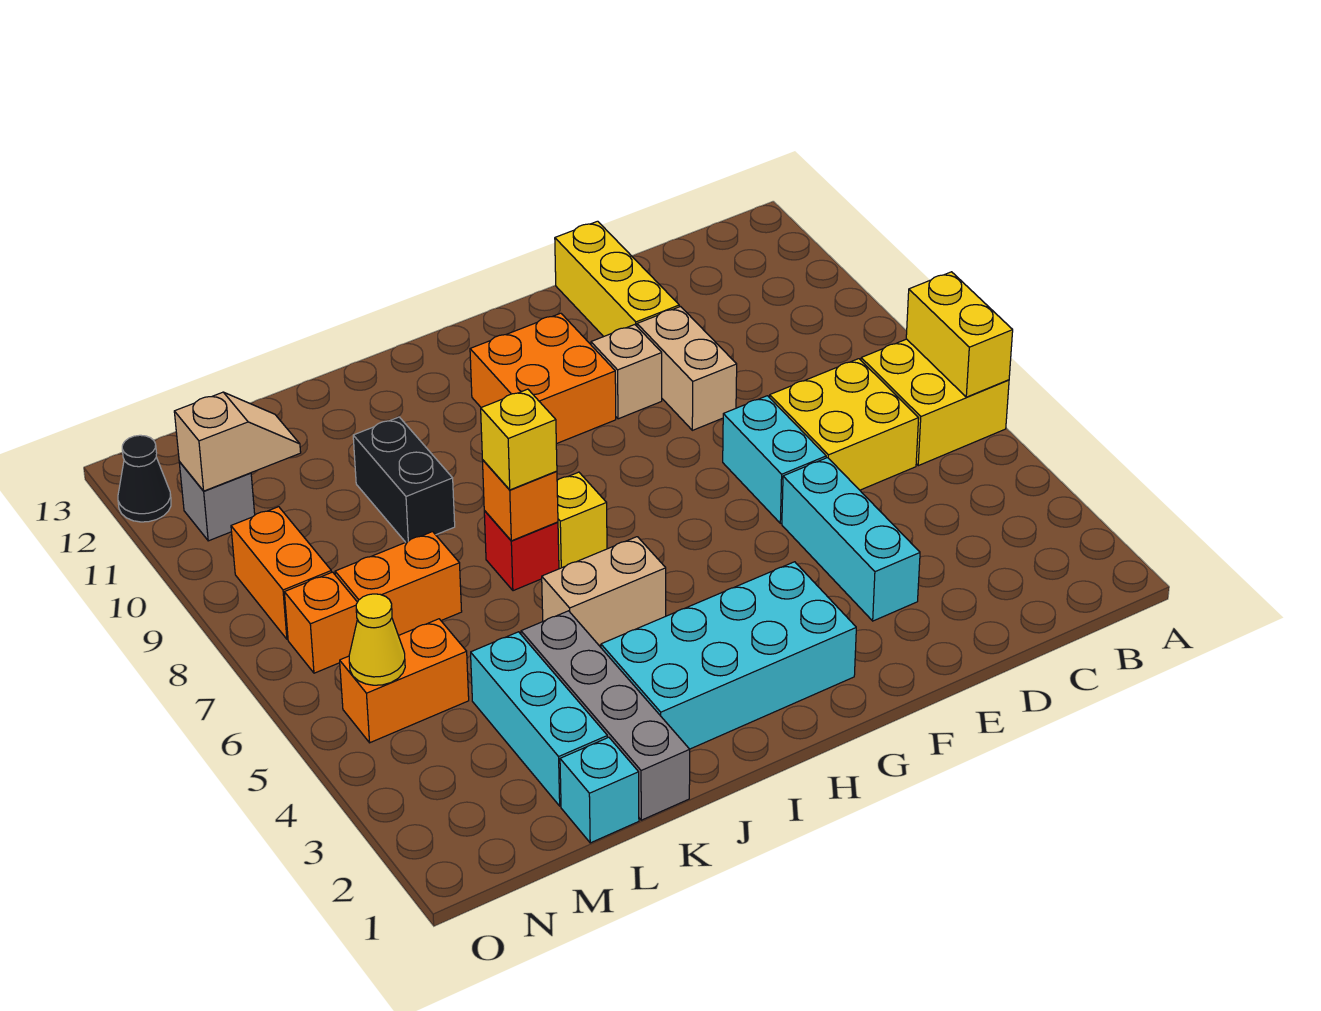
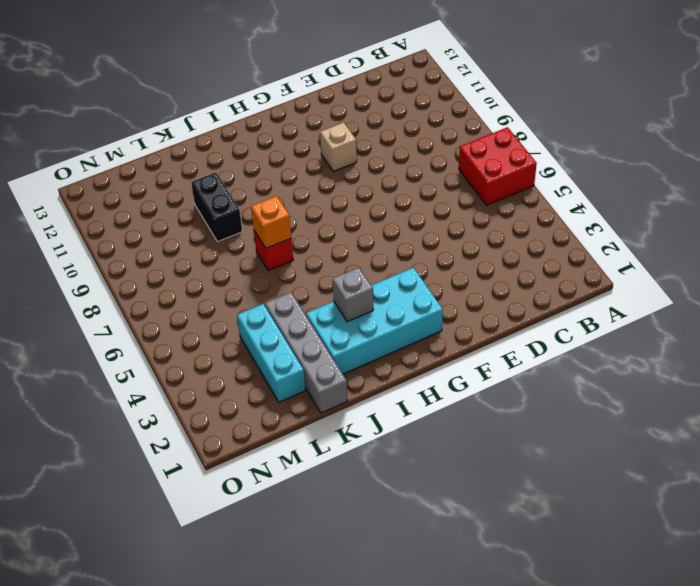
red brick A6:B7 level 1 -> yellow brick A6:B7 level 1
grey brick I3 level 2 -> grey brick N11 level 1
none -> yellow brick C6:D7 level 1
none -> cyan brick E3:E5 level 1
none -> cyan brick E6:E7 level 1

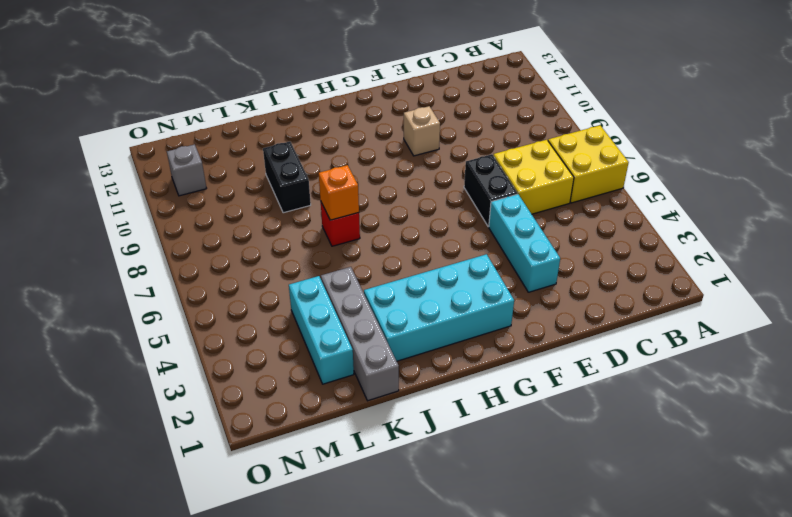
black brick E6:E7 level 1 -> cyan brick E6:E7 level 1
none -> tan brick E9:E10 level 1
none -> yellow brick E11:E13 level 1
none -> orange brick G10:H11 level 1

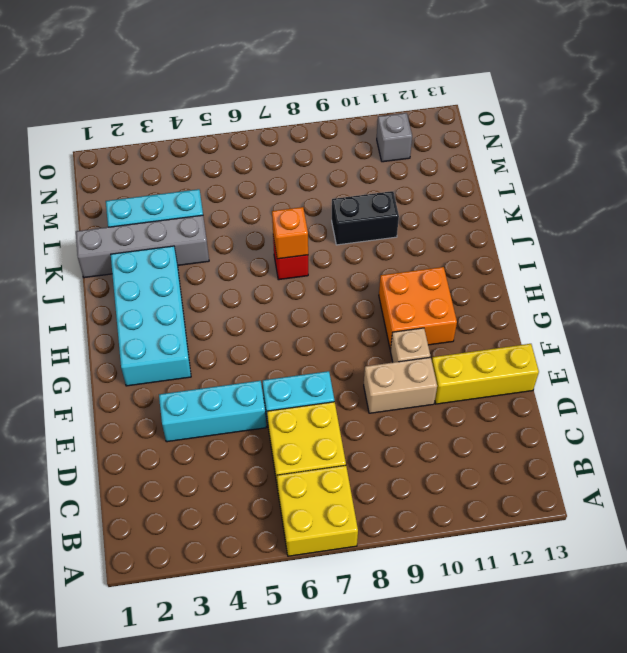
none -> tan brick I5:J5 level 1
none -> yellow brick I7 level 1
none -> cyan brick L1 level 1

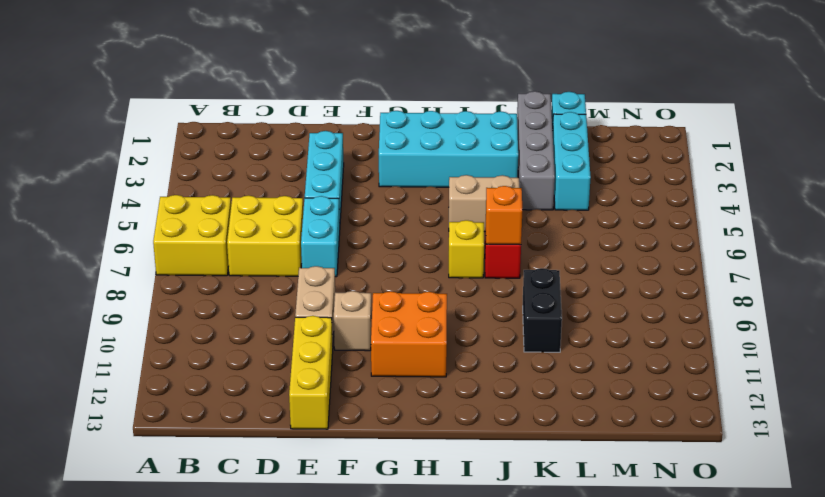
none -> orange brick L7:M7 level 1
none -> orange brick M5:N5 level 1
none -> orange brick N7 level 1

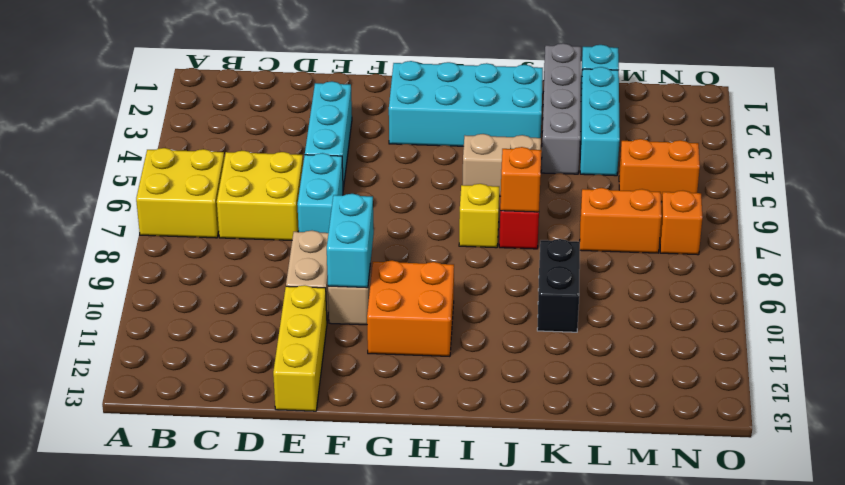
cyan brick F9:F10 level 2 -> none
none -> orange brick N8:N9 level 1
none -> grey brick N11 level 1
none -> black cone O12 level 1

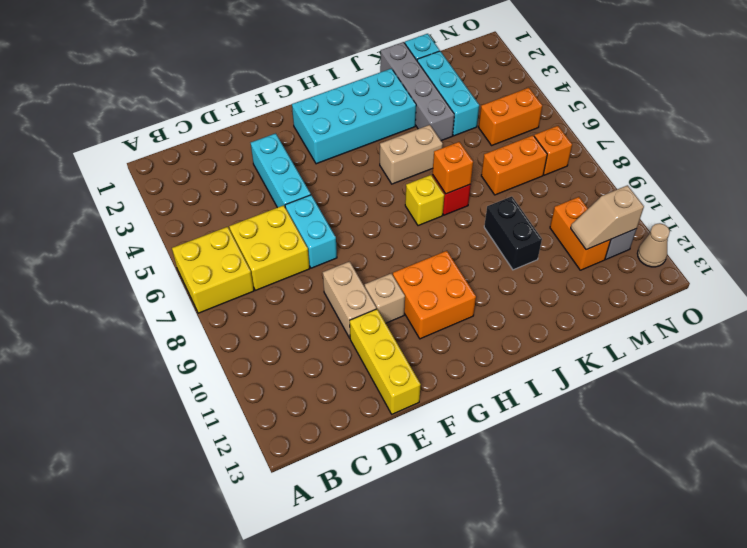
orange brick M10:M11 level 1 -> orange brick N8:N9 level 1
tan cone O12 level 1 -> black cone O12 level 1
none -> yellow brick A6:A7 level 2
none -> yellow cone N5 level 2
none -> yellow brick J7 level 3

